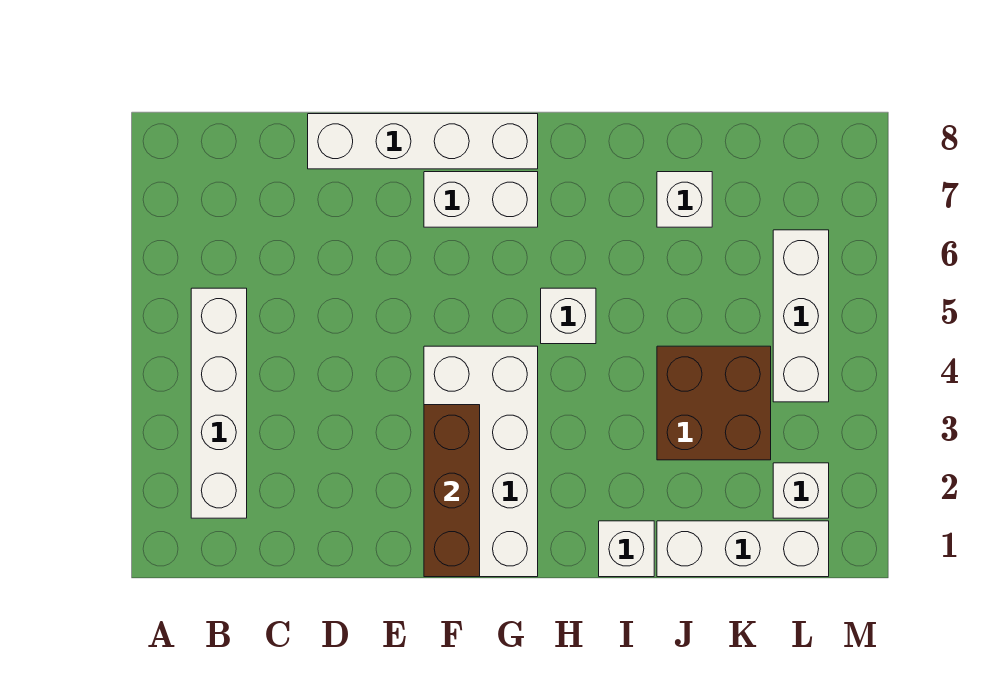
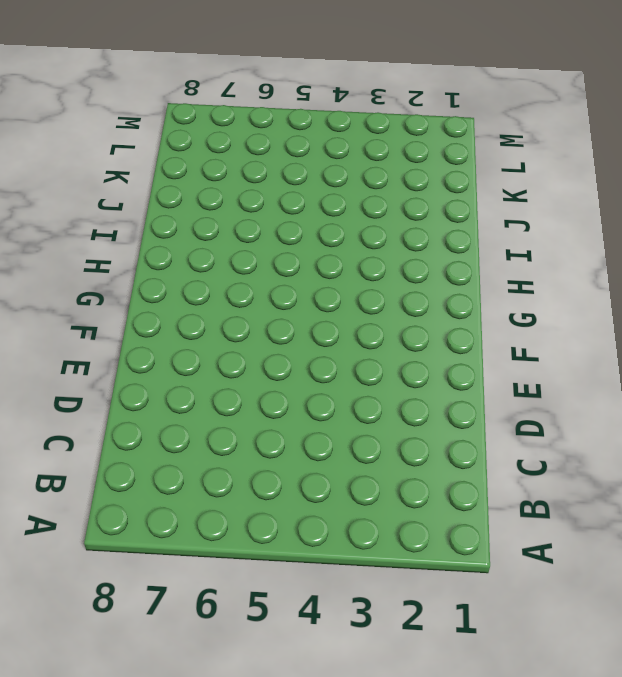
none -> white brick B2:B5 level 1
none -> white brick D8:G8 level 1
none -> white brick F1:G4 level 1

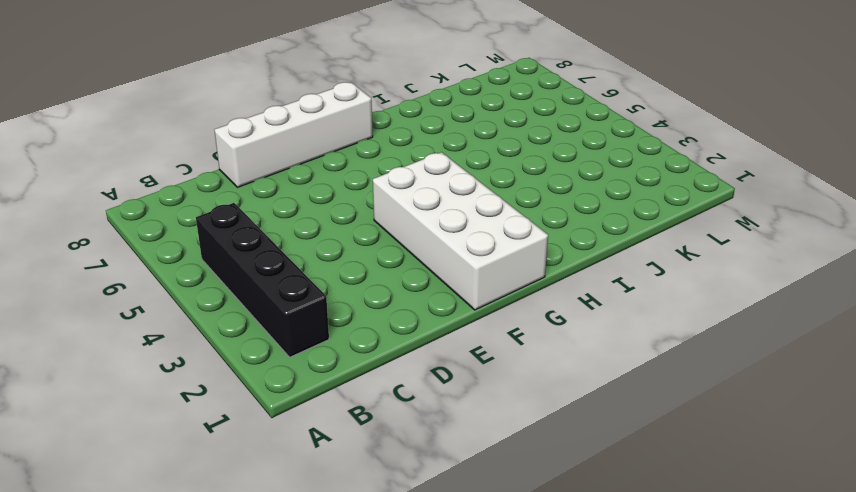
black brick B2:B5 level 1 -> white brick B2:B5 level 1
none -> white brick F7:G7 level 1
none -> white brick H5 level 1
none -> white brick I1 level 1

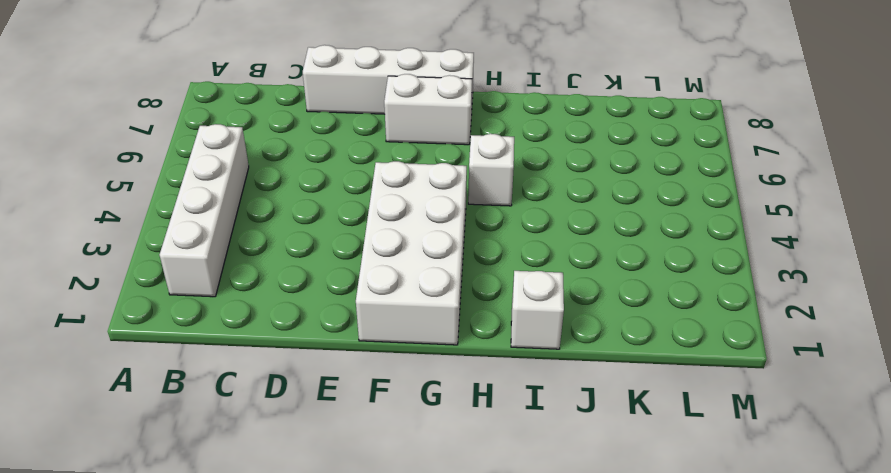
none -> white brick J1:L1 level 1
none -> brown brick J3:K4 level 1
none -> white brick J7 level 1

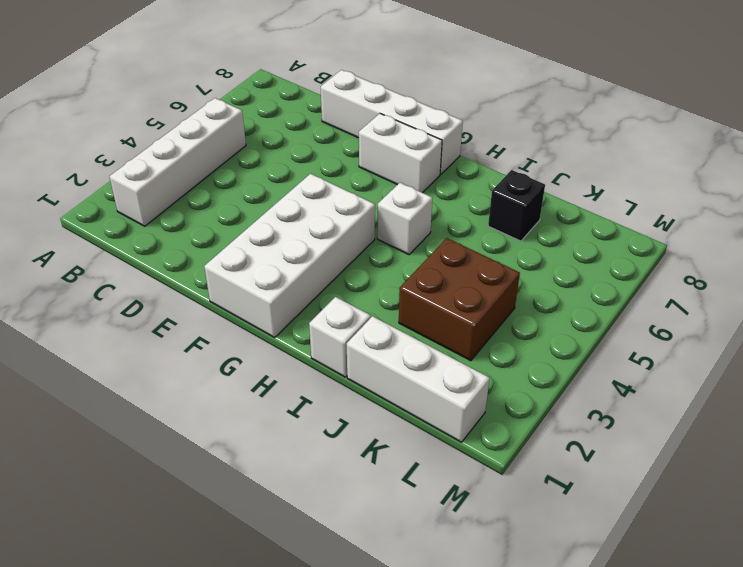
black brick J7 level 1 -> white brick J7 level 1
none -> white brick L2 level 1
none -> white brick L4:L6 level 1
none -> brown brick F1:F3 level 2

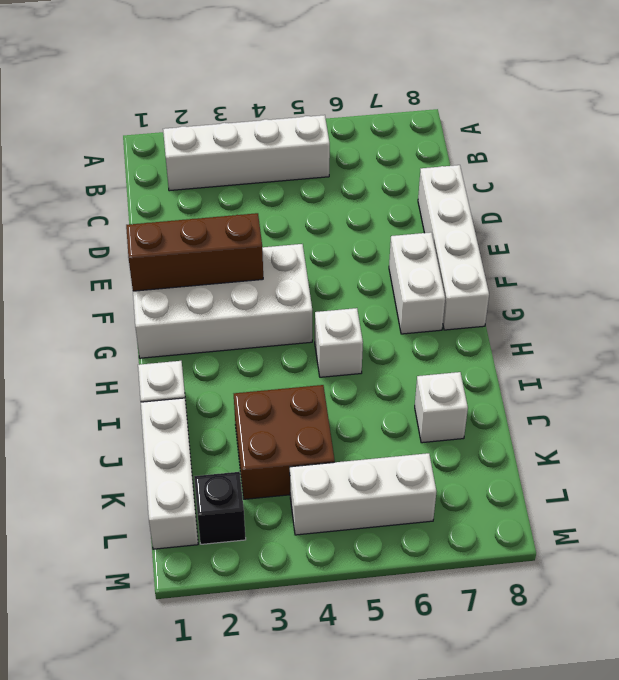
black brick L2 level 1 -> white brick L2 level 1

